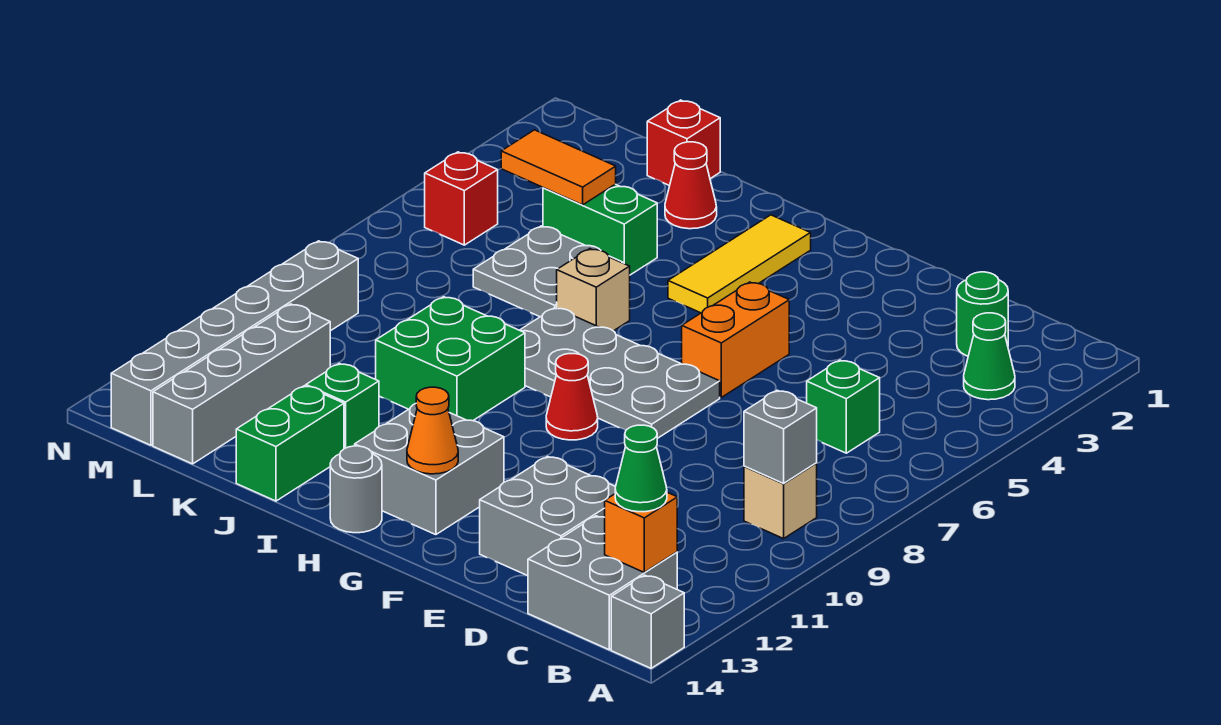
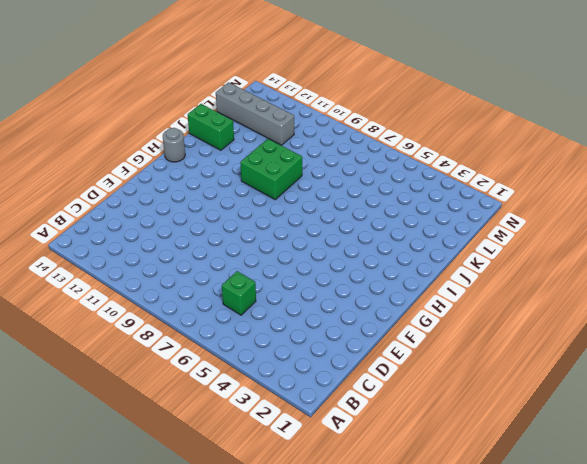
none -> grey brick A14 level 1
none -> green cone B3 level 1
none -> tan brick B9 level 1

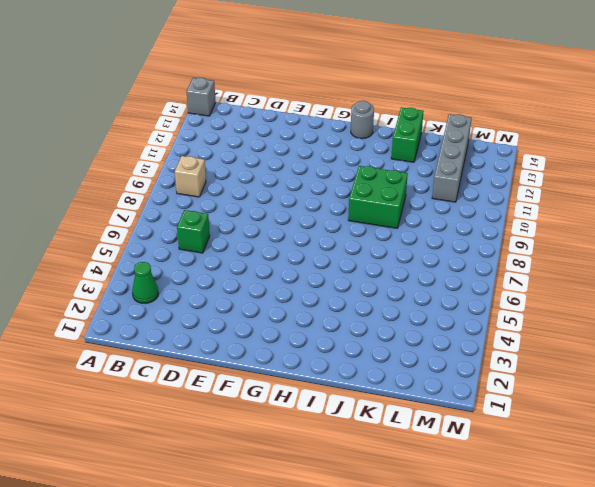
none -> grey brick B13:C14 level 1
none -> green round brick C2 level 1
none -> grey brick D12:E13 level 1

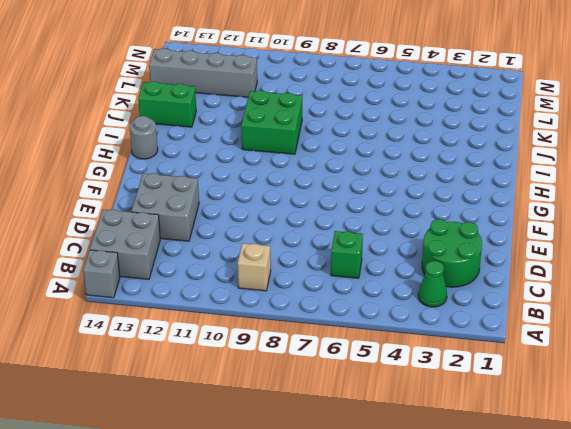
green round brick C2:D3 level 1 -> green round brick C2 level 1
none -> orange brick F5:F6 level 1
none -> grey plate F7:I8 level 1
none -> red cone G9 level 1

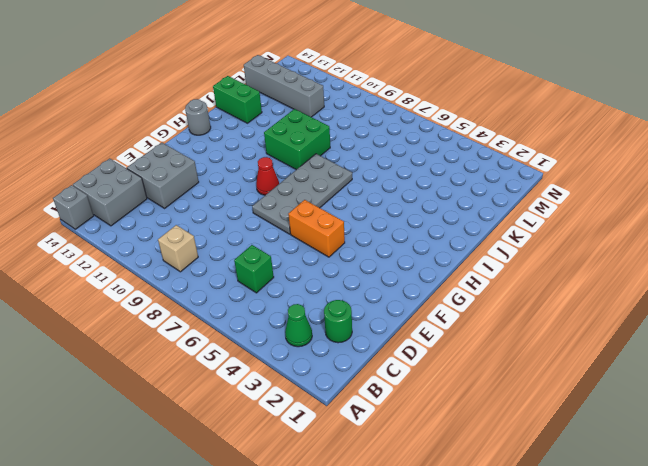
none -> grey brick G12:H13 level 1
none -> yellow tile H2:H4 level 1
none -> tan brick I6 level 1

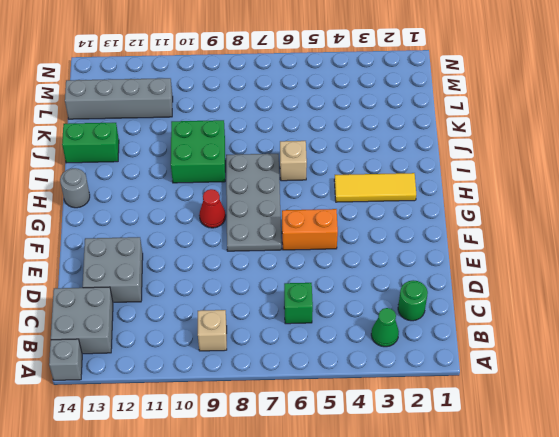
none -> grey brick G12:H13 level 1
none -> red cone J2 level 1
none -> green brick J4:K4 level 1

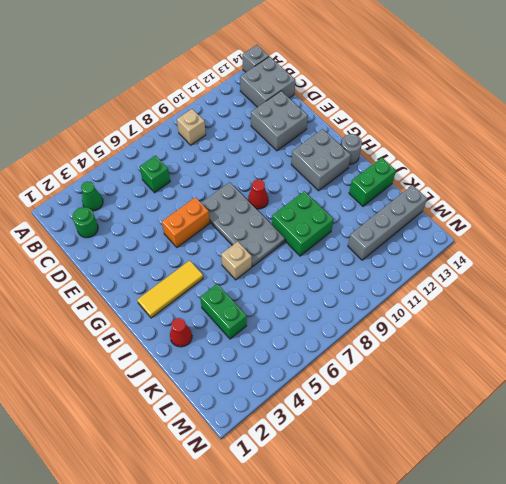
none -> grey plate J5:K6 level 1
none -> green brick J12 level 1
none -> red brick K1 level 1

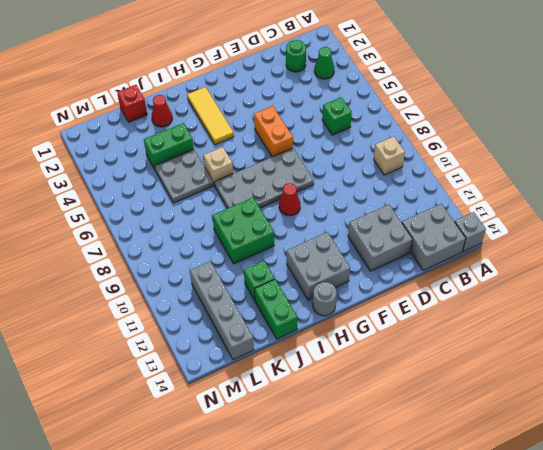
none -> red brick M5 level 1
none -> grey brick M9:M14 level 1
none -> grey brick B9 level 2

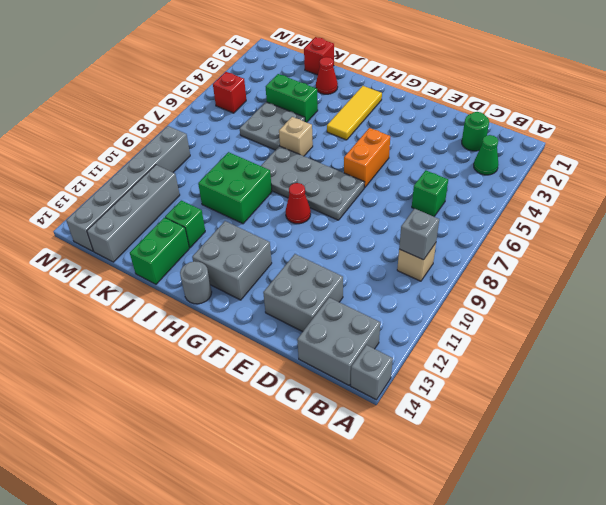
none -> orange brick B13 level 2
none -> orange cone G13 level 2
none -> orange tile K4:L4 level 2

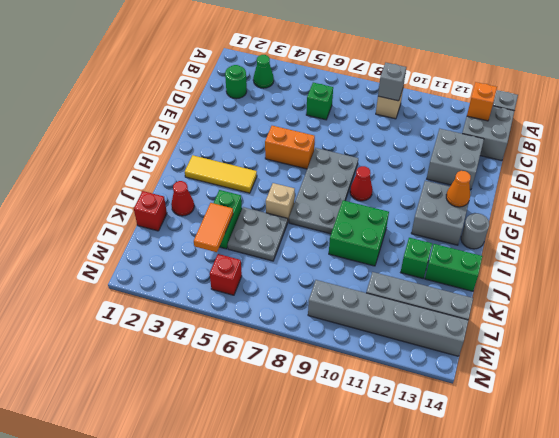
none -> green cone B13 level 3

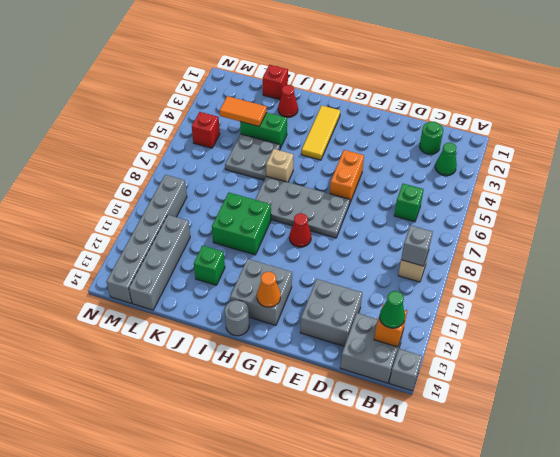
none -> green brick J13:J14 level 1

